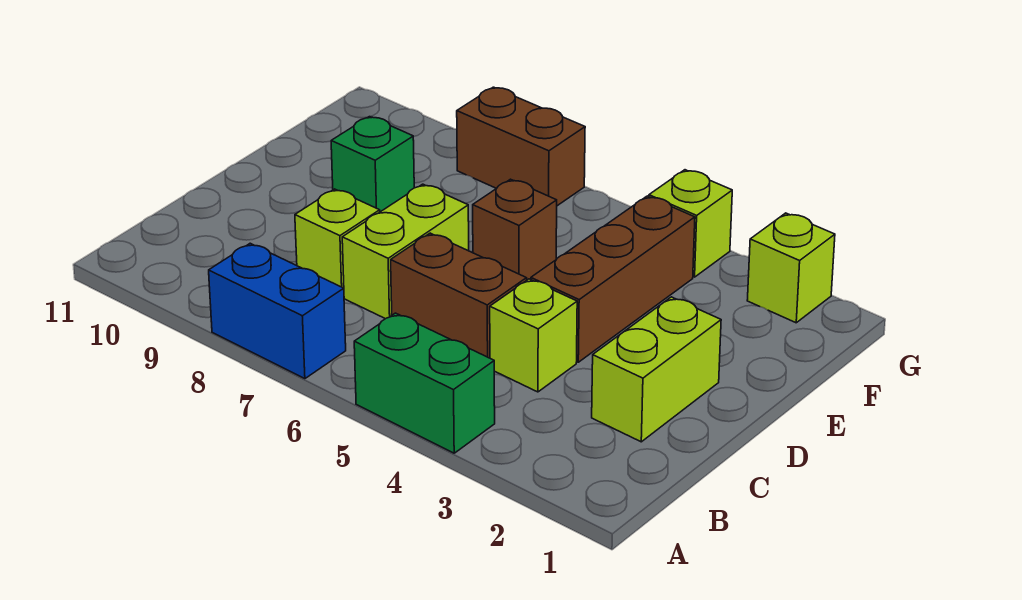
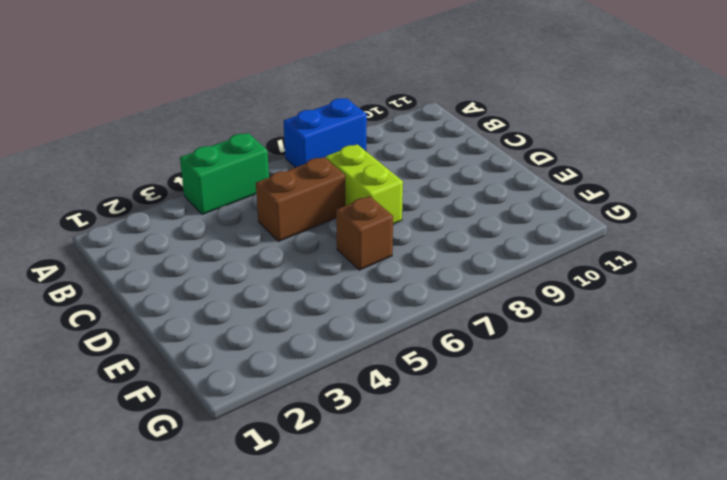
none -> lime brick C2:D2 level 1
none -> lime brick C4 level 1
none -> lime brick C8 level 1

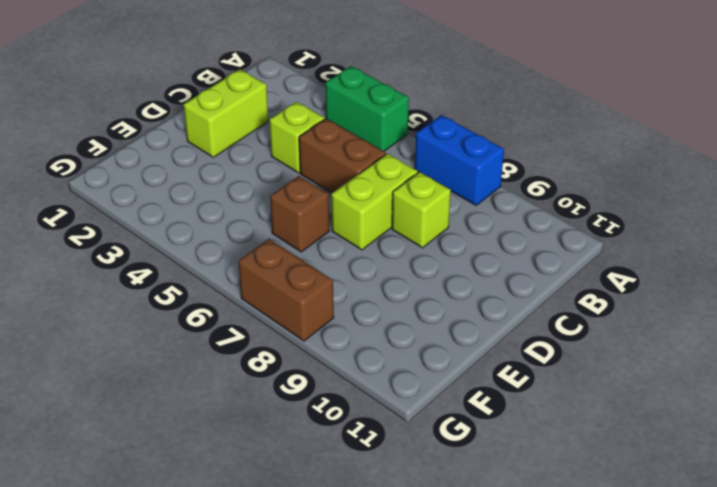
none -> brown brick D4:F4 level 1
none -> green brick E9 level 1
none -> lime brick G2 level 1

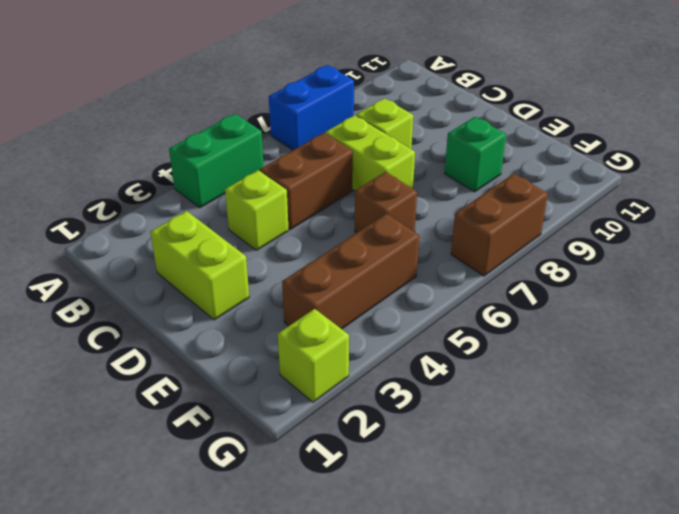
brown brick F3:F5 level 1 -> brown brick D4:F4 level 1
none -> lime brick G4 level 1

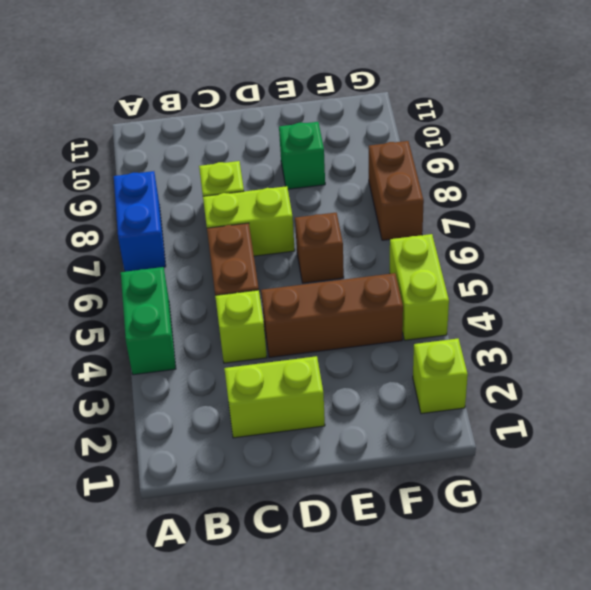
lime brick G4:G5 level 1 -> lime brick G4 level 1

